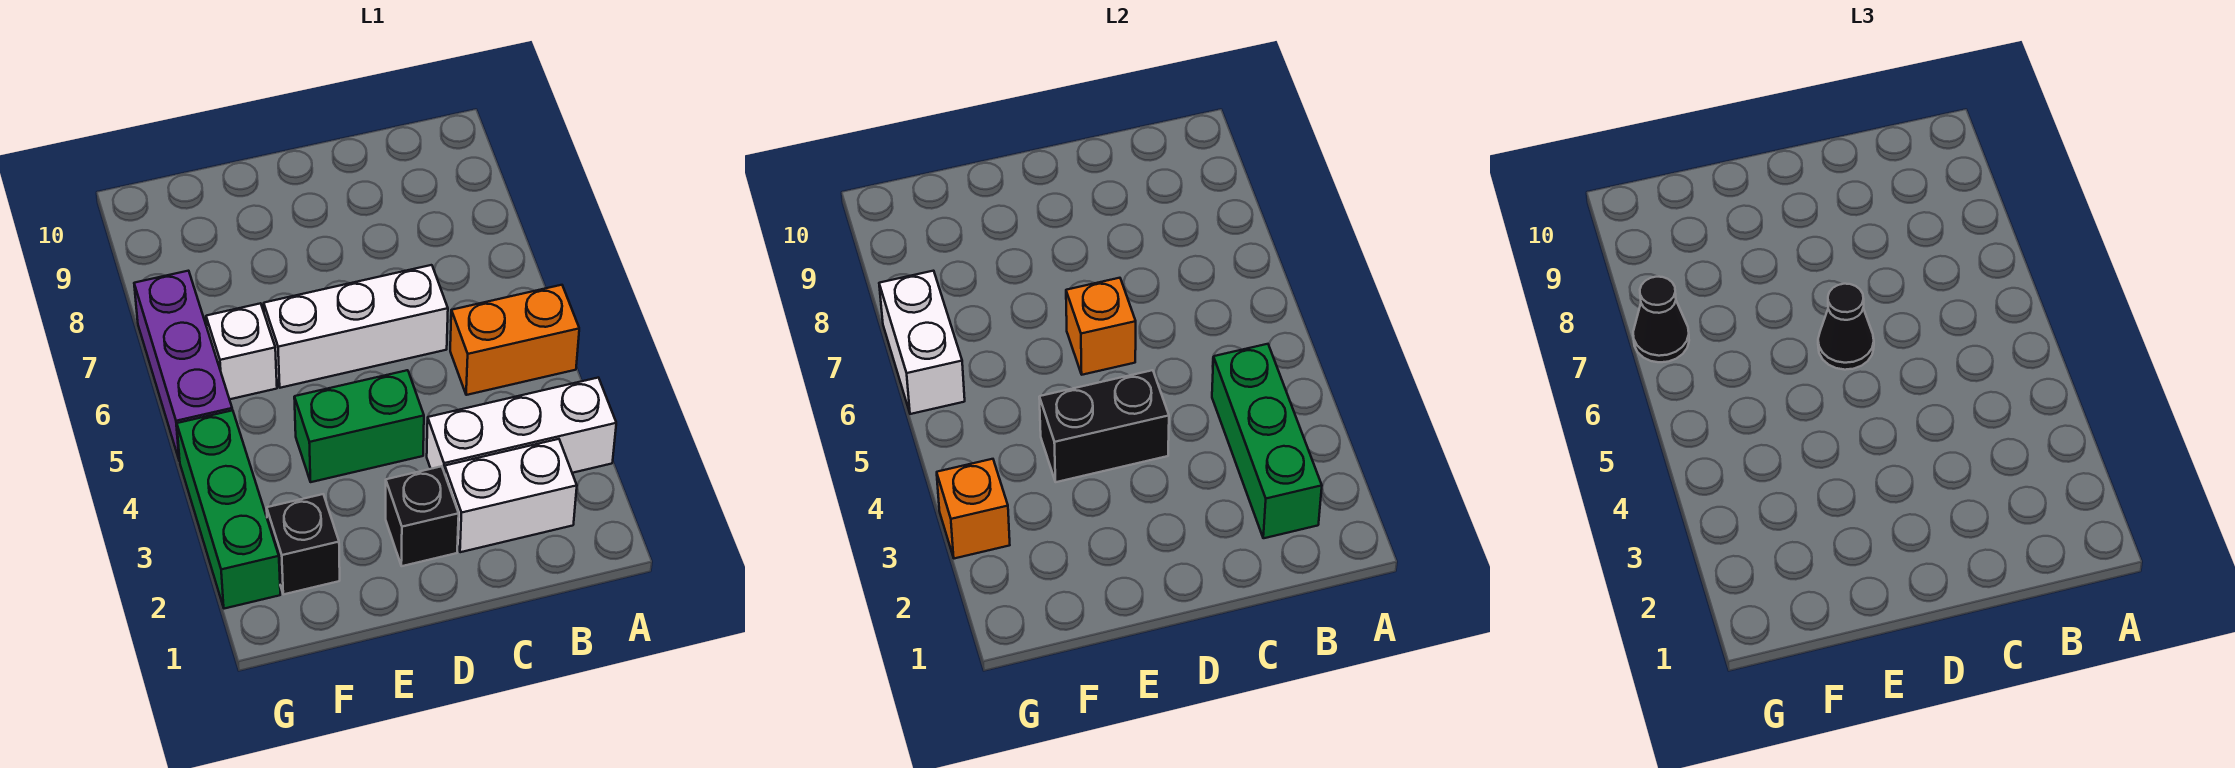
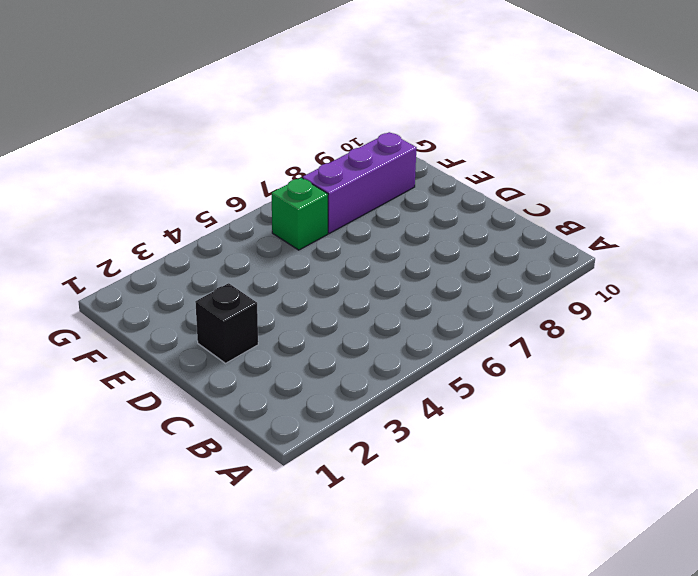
green brick F6 level 1 -> white brick F6 level 1
purple brick F7:F9 level 1 -> purple brick G5:G7 level 1
none -> white brick A3:C3 level 1
none -> orange brick A5:B5 level 1
none -> white brick B2:C2 level 1

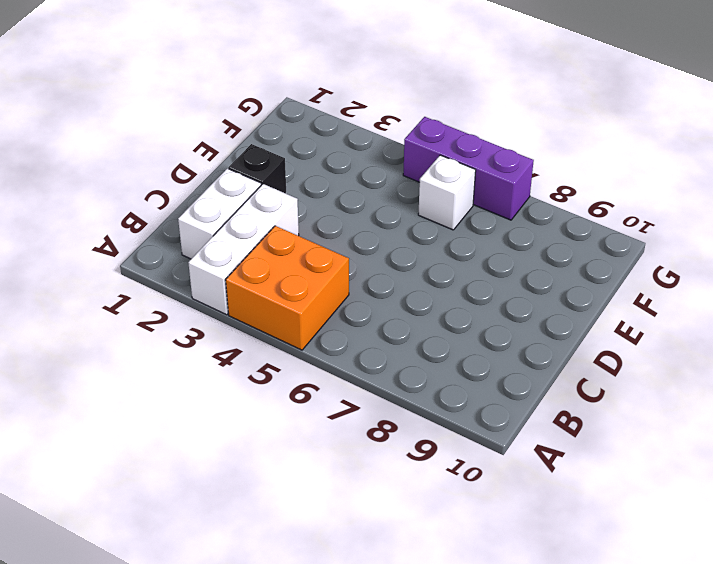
orange brick A4:B5 level 1 -> orange brick A5:B5 level 1
none -> white brick C6:E6 level 1
none -> green brick D4:E4 level 1
none -> black brick F2 level 1

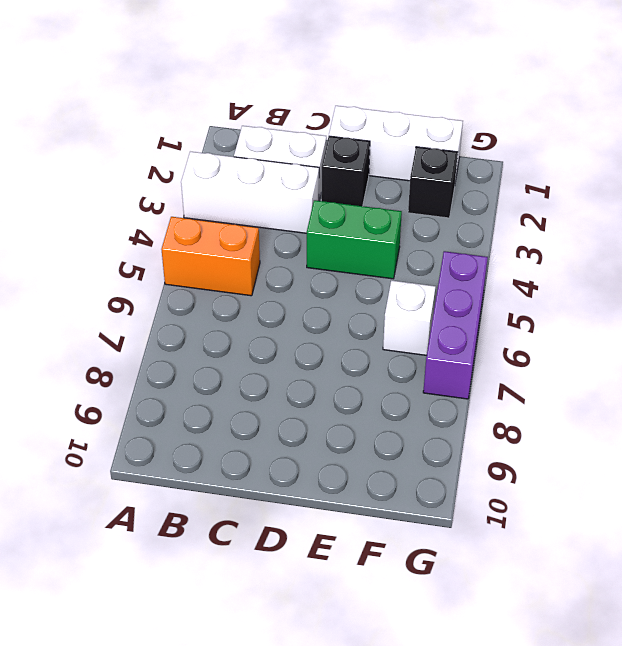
white brick D1:F1 level 1 -> white brick C6:E6 level 1
none -> green brick G2:G4 level 1
none -> green brick B2:B4 level 2
none -> black brick D4:E4 level 2

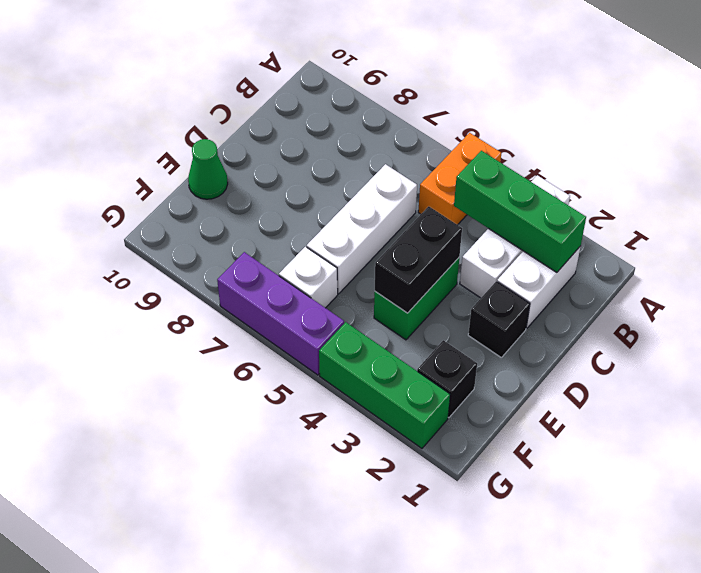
green cone E10 level 1 -> none
none -> orange brick D6 level 2
none -> orange brick G3 level 2
none -> white brick G6:G7 level 2

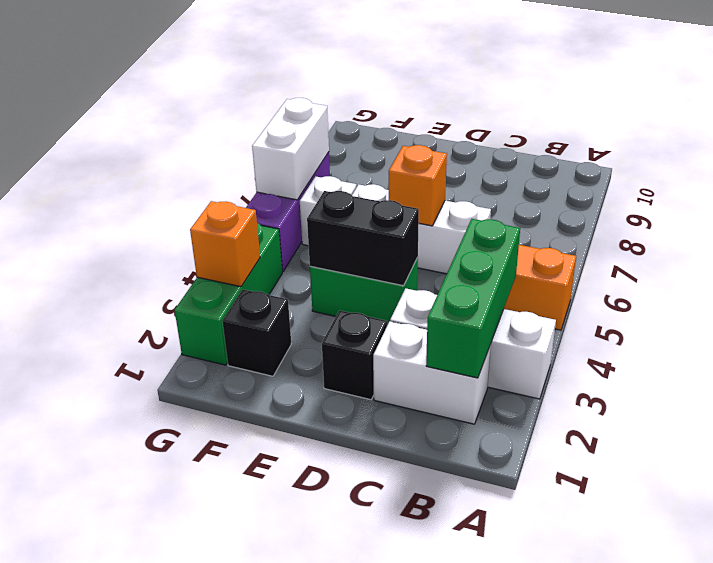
none -> black cone D6 level 3
none -> black cone G7 level 3

